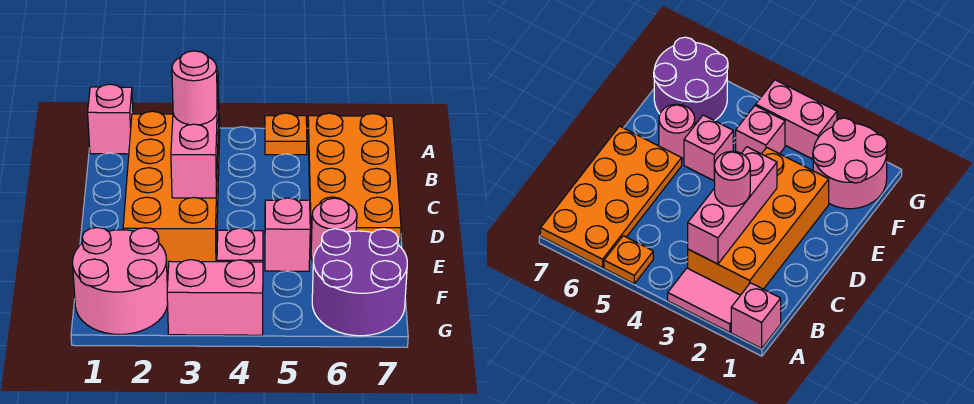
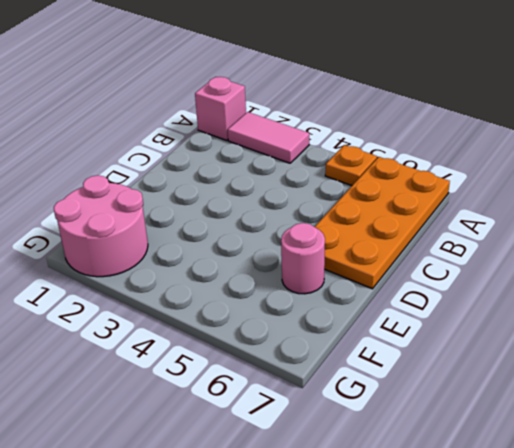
none -> orange brick B2:E3 level 1
none -> pink brick E5 level 1
none -> pink brick F4 level 1

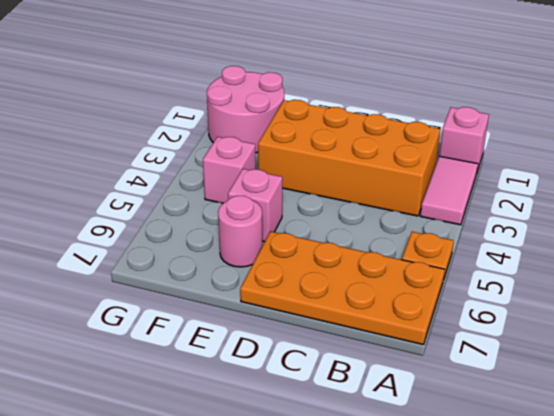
none -> purple round brick F6:G7 level 1
none -> pink brick G3:G4 level 1
none -> pink brick B3:D3 level 2

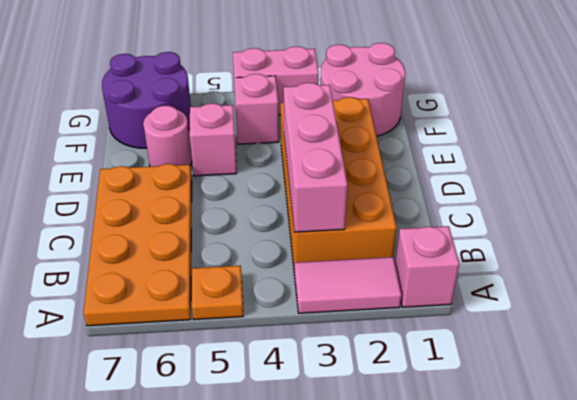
none -> pink round brick C3 level 3

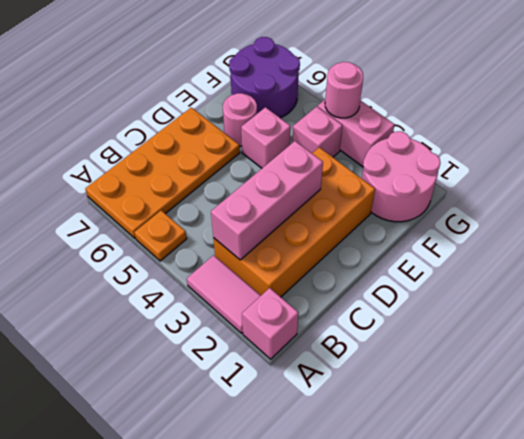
pink round brick G4 level 2 -> pink round brick C3 level 3

